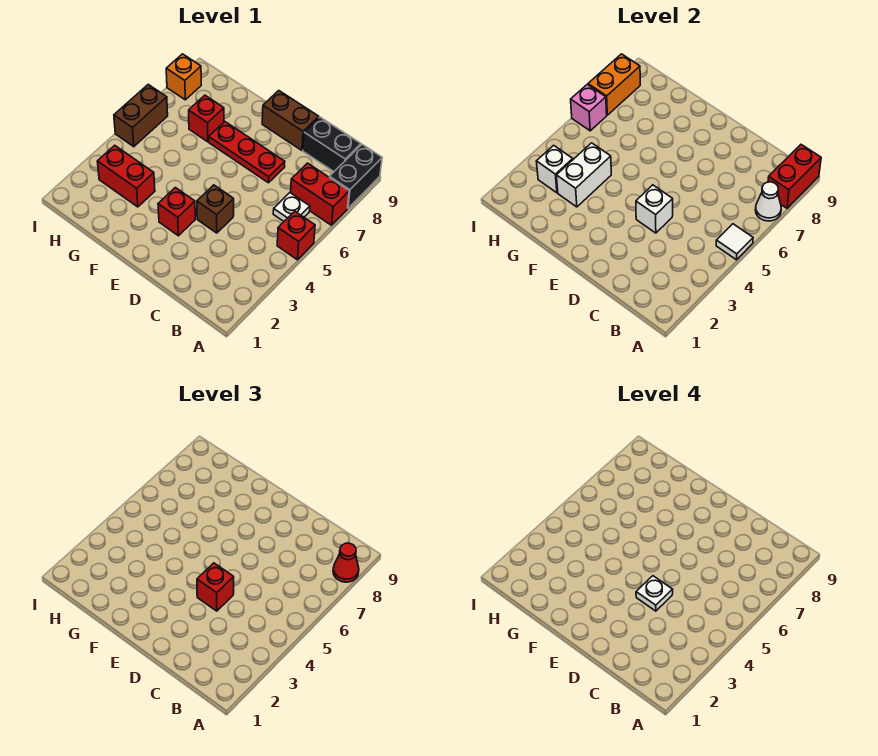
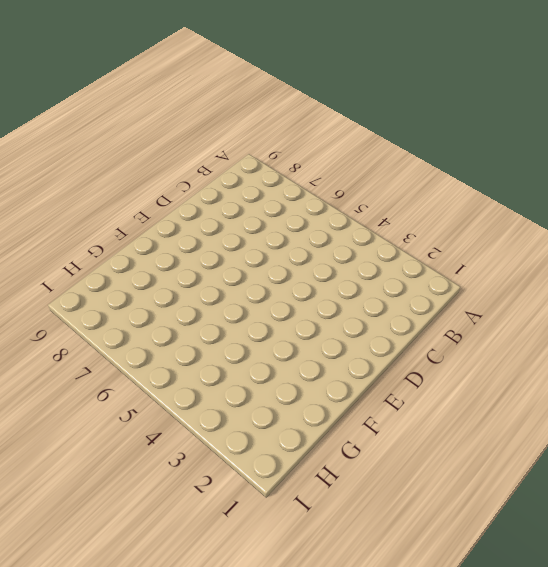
none -> red brick A5 level 1
none -> red brick A7:B7 level 1
none -> black brick A8:A9 level 1

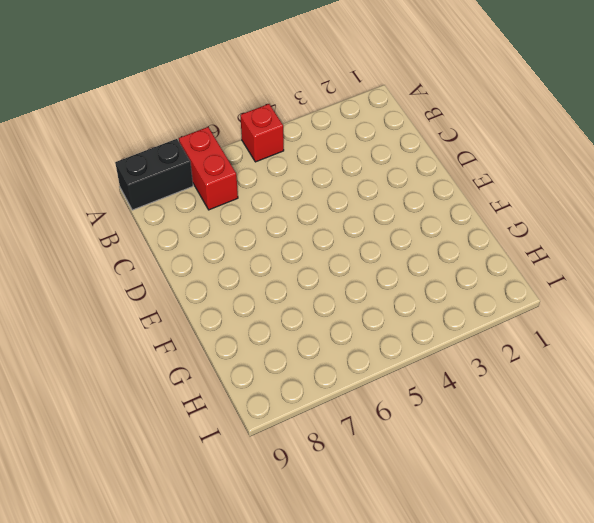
none -> white plate B6 level 1
none -> black brick B9:C9 level 1
none -> brown brick D4 level 1

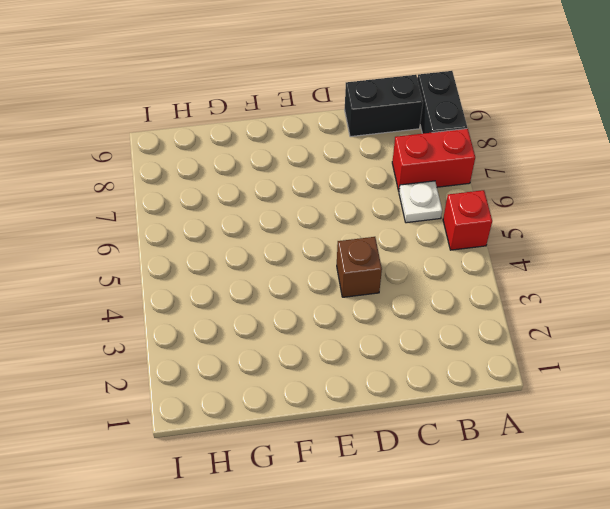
none -> red plate D7:F7 level 1
none -> brown brick D9:E9 level 1
none -> red brick E3 level 1

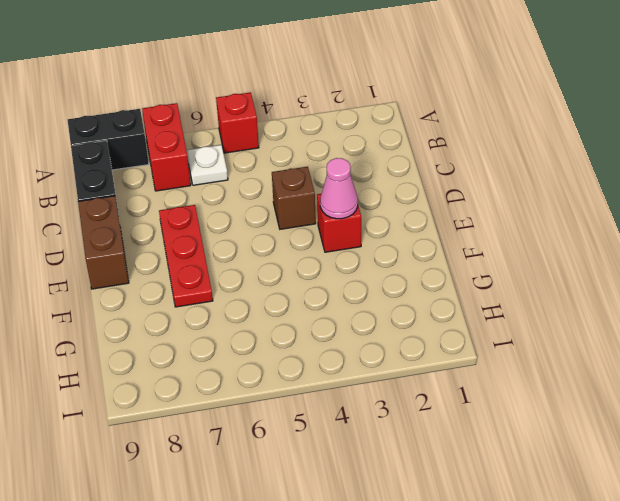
pink cone E3 level 2 -> none
none -> red brick G3:H3 level 1
none -> red brick G7 level 1
none -> brown brick I5:I6 level 1

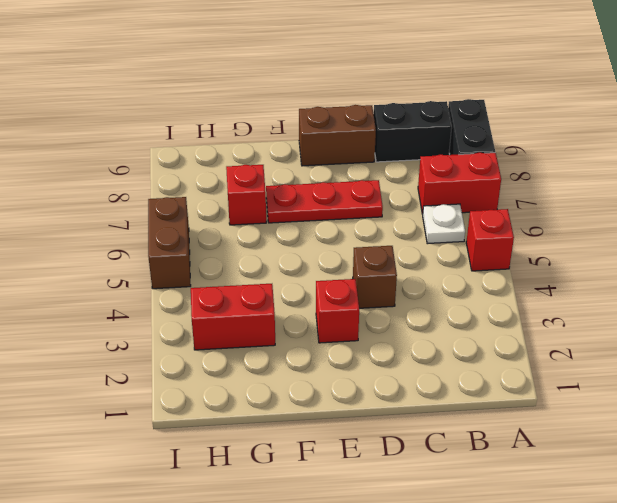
none -> orange brick I8 level 1
none -> white tile A5 level 2
none -> white cone A7 level 2

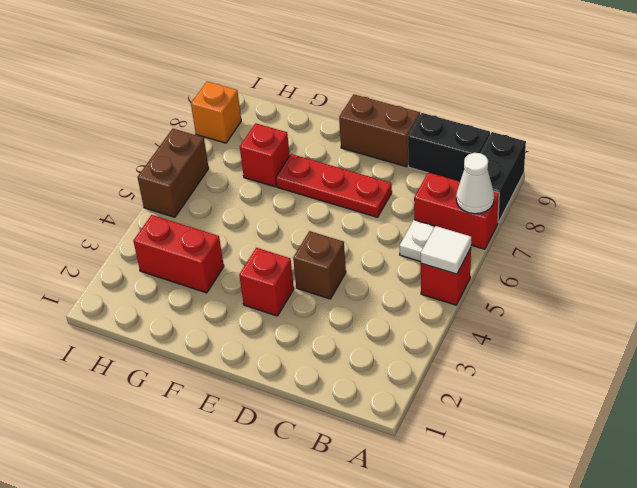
none -> red brick A8:A9 level 2
none -> white brick D4 level 2
none -> white brick G3:G4 level 2

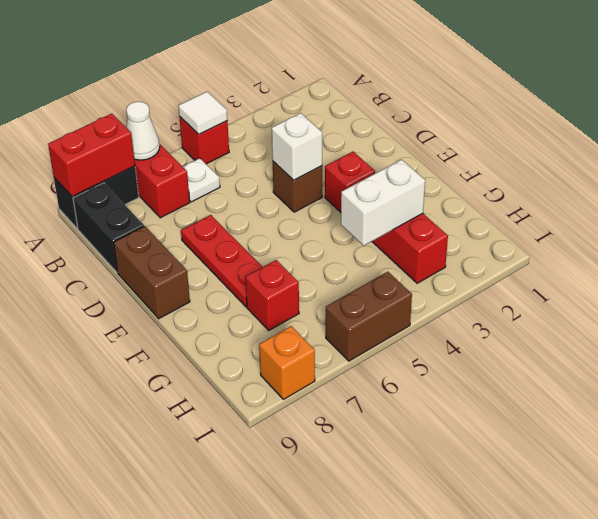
none -> white brick H3 level 2
none -> pink brick I6 level 2
none -> orange brick I7:I8 level 2

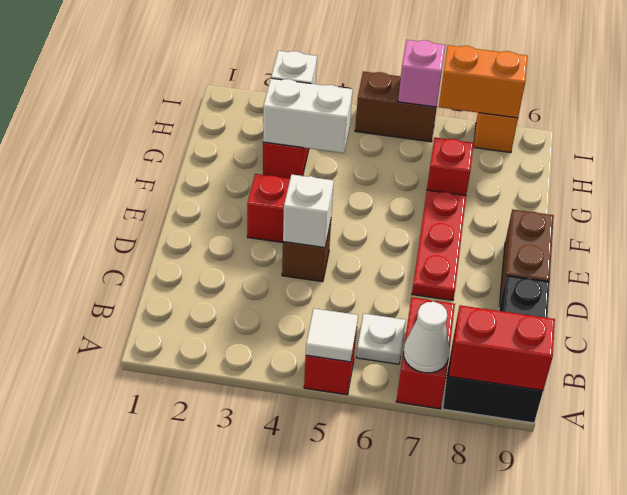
none -> red cone A8 level 3
none -> red brick D4 level 3
none -> white plate D4 level 4

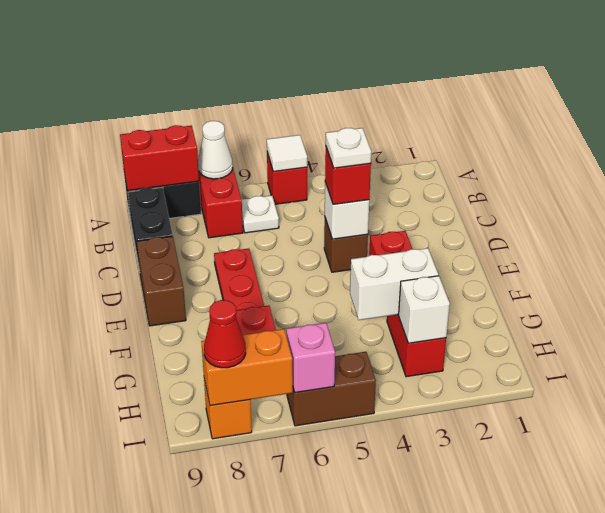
red cone I8 level 3 -> red cone A8 level 3

